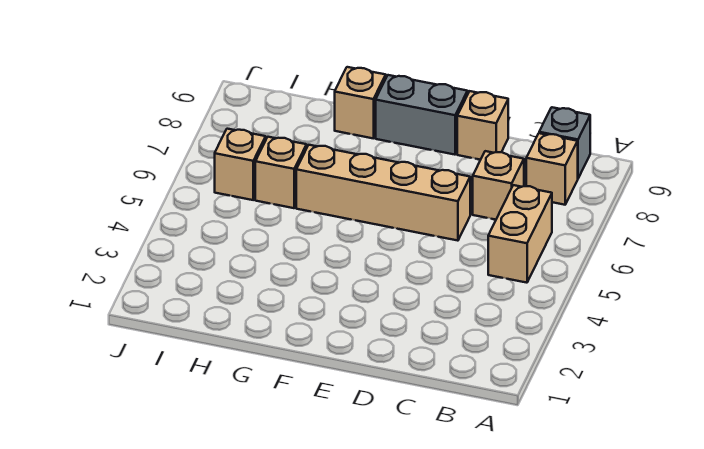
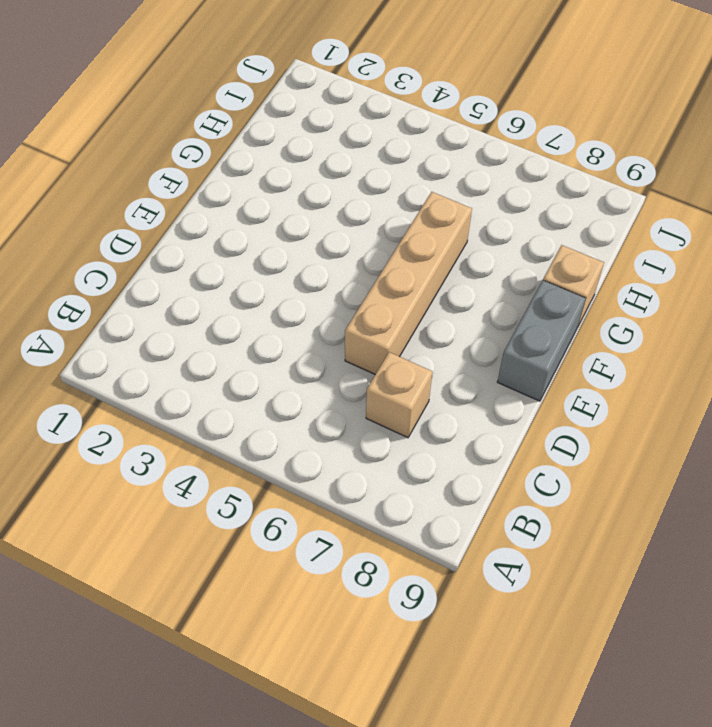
none -> tan brick B5:B6 level 1
none -> tan brick B8 level 1

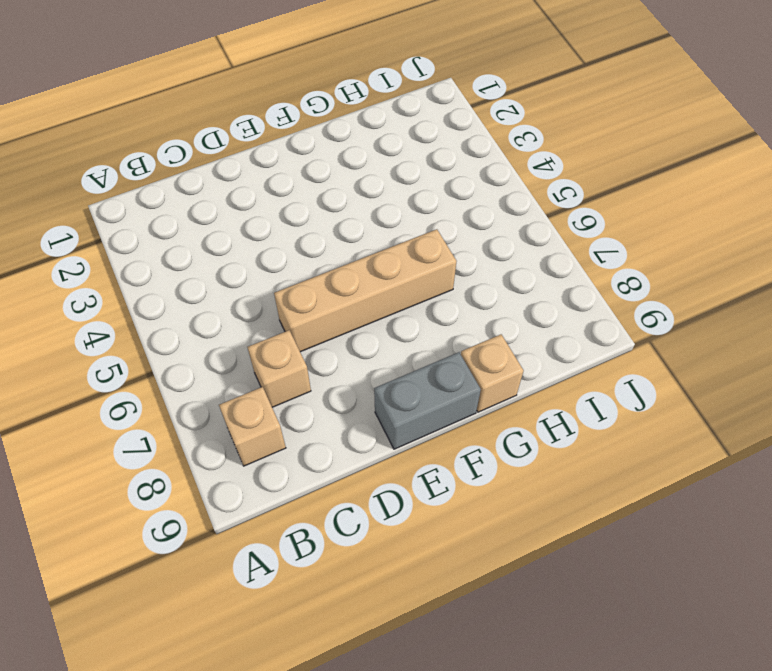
none -> tan brick B5:B6 level 1
none -> grey brick B9 level 1

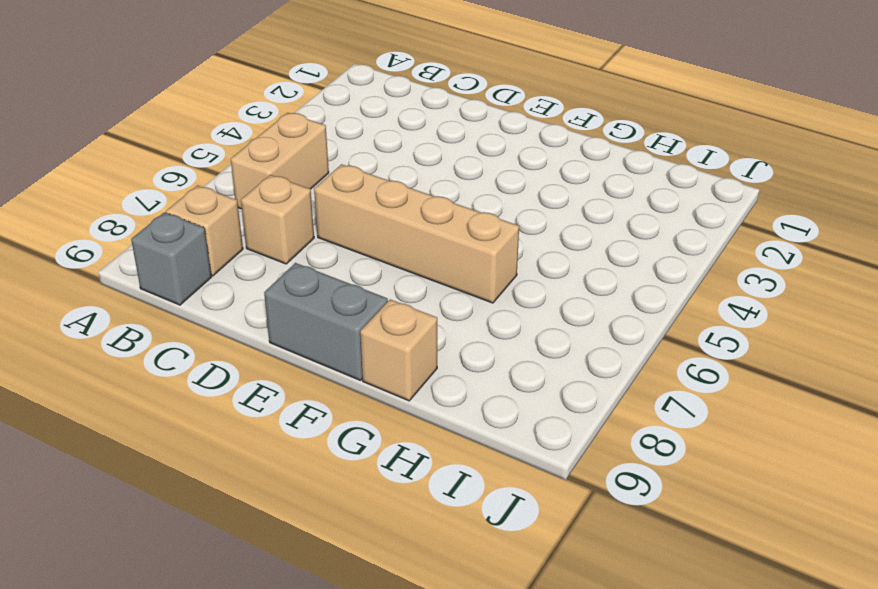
none -> tan brick D9 level 1
none -> tan brick H6 level 1

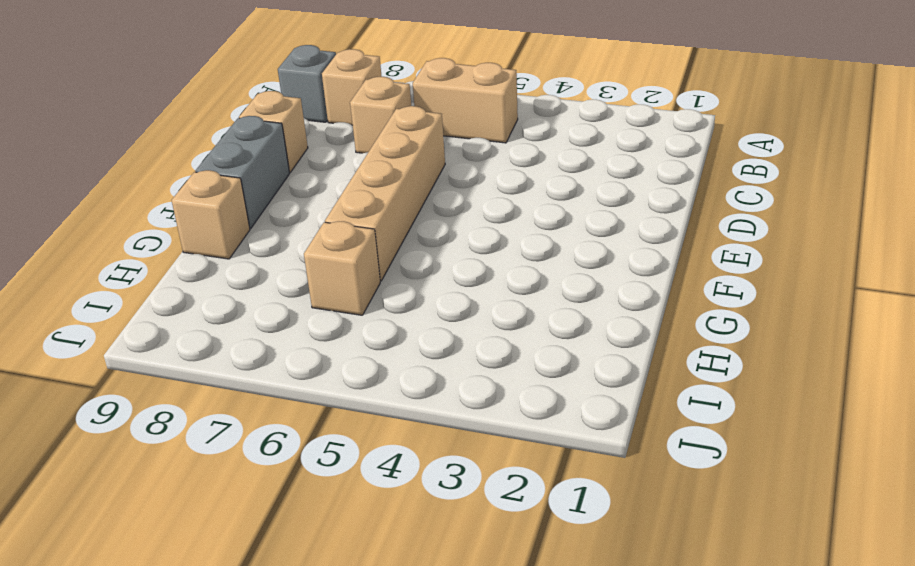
none -> tan brick I6 level 1

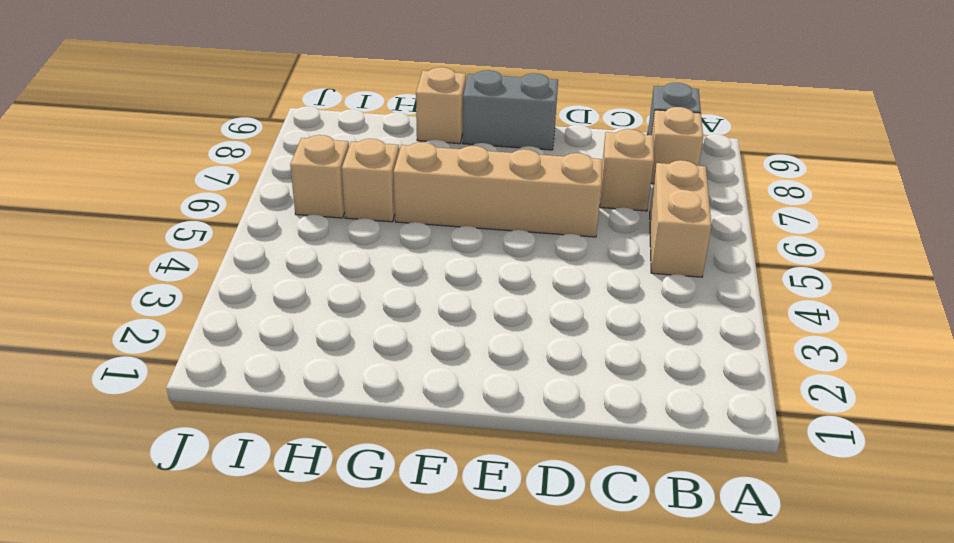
none -> tan brick D9 level 1

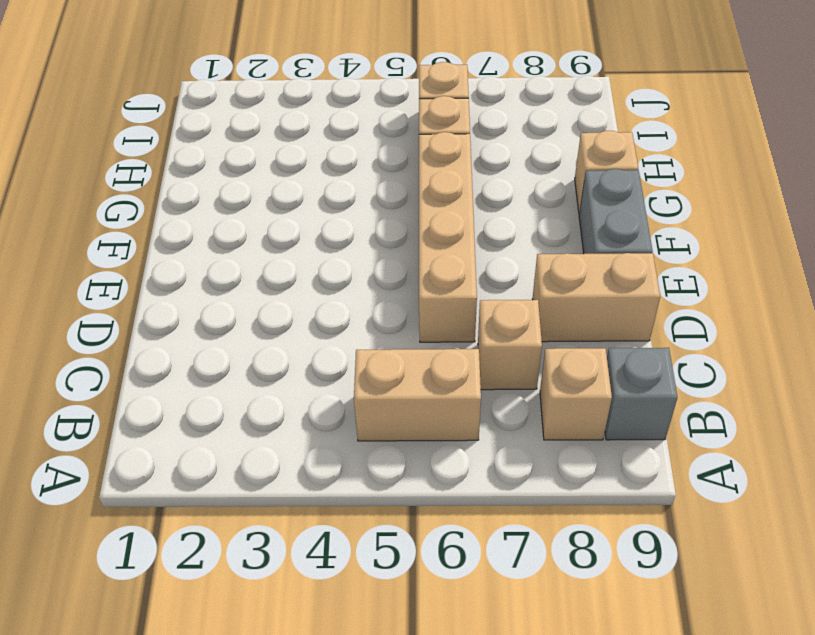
tan brick D8:D9 level 1 -> tan brick D9 level 1

